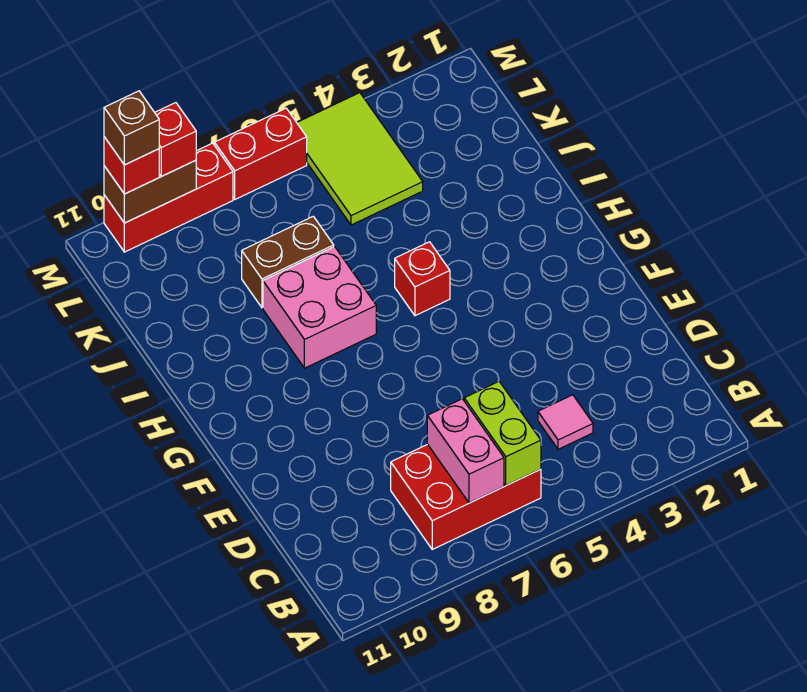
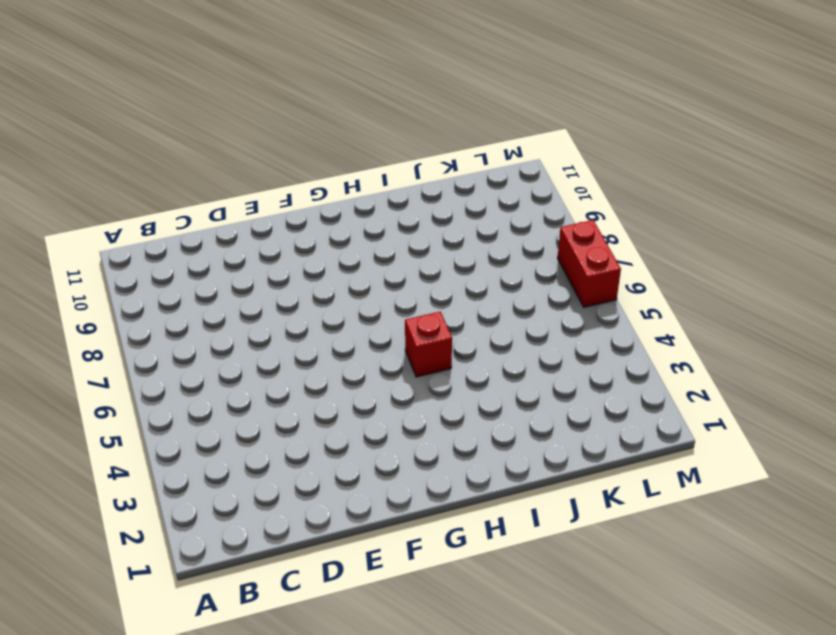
none -> red brick B6:C8 level 1
none -> pink tile C4 level 1
none -> pink brick H7:I8 level 1

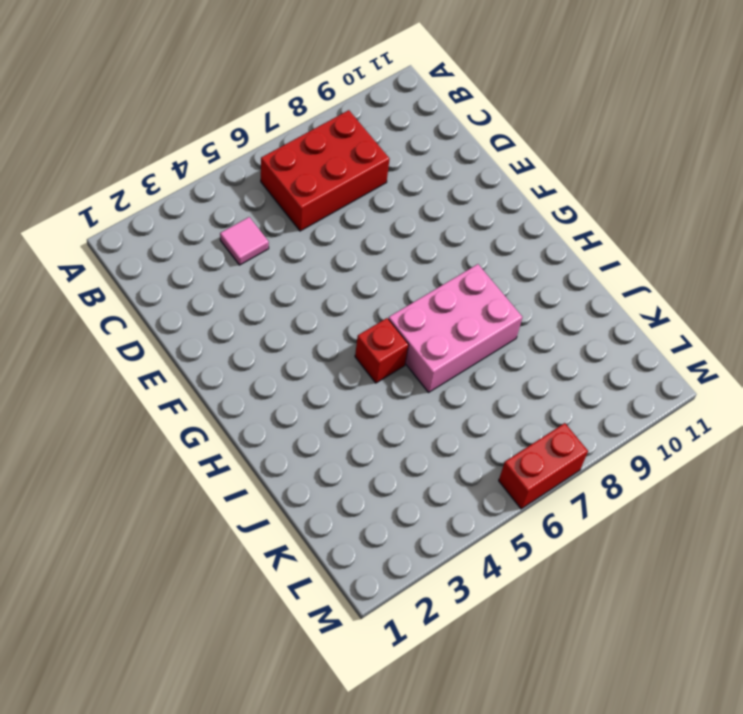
pink brick H6:I8 level 1 -> pink brick H7:I8 level 1
none -> brown brick J7:J8 level 1
none -> lime tile K4:M5 level 1
none -> red brick M8:M10 level 1

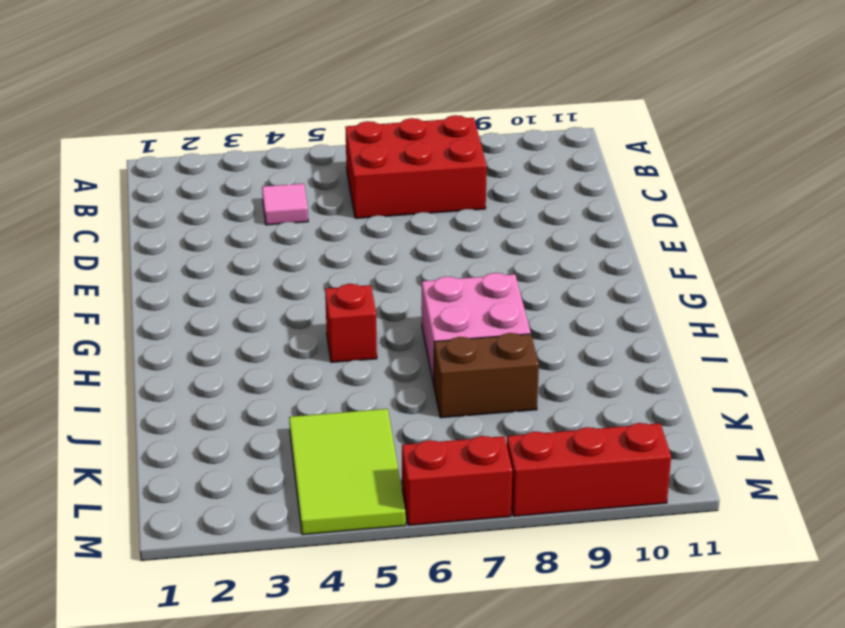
none -> lime brick B6:C6 level 2
none -> pink brick B7:C7 level 2
none -> brown brick M9:M10 level 2

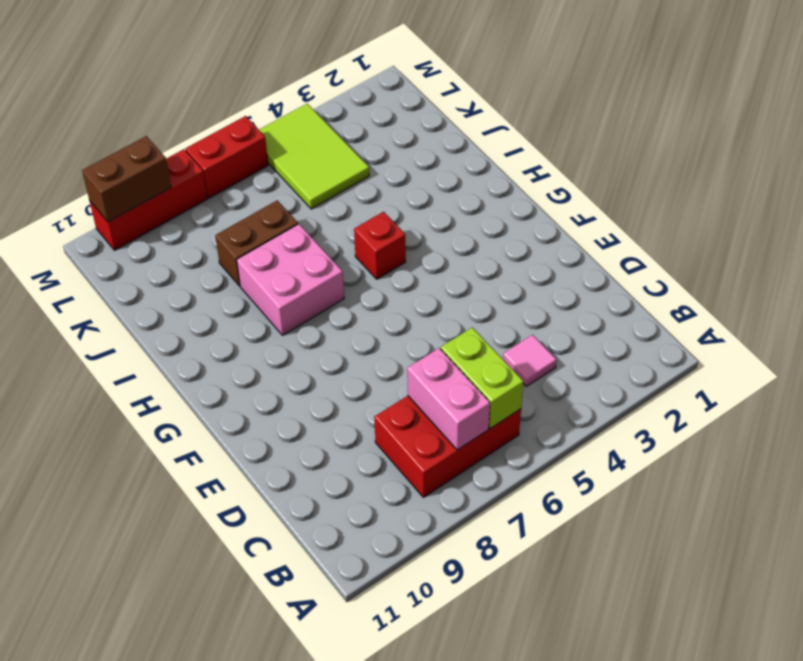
none -> red brick M9 level 3
none -> red brick M10 level 3
none -> brown brick M10 level 4

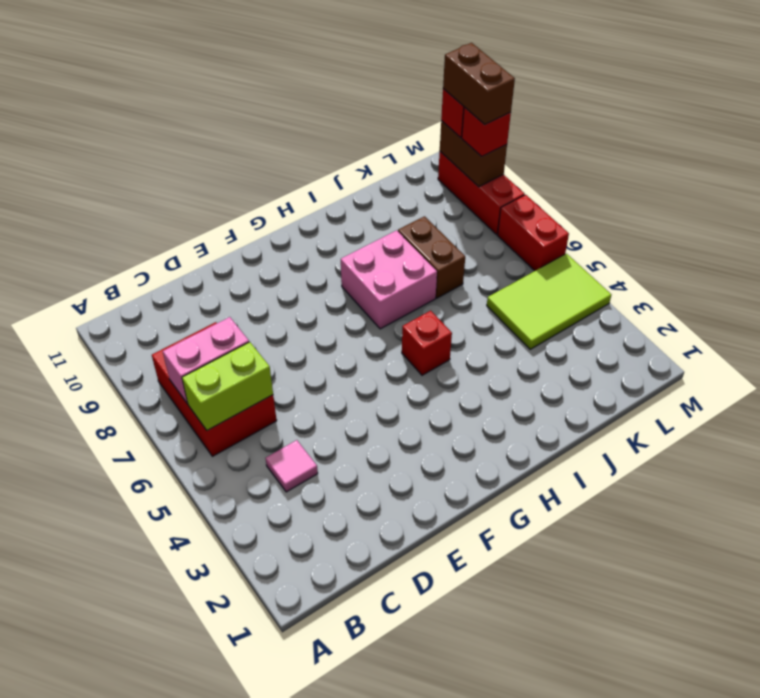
brown brick M9:M10 level 4 -> brown brick M10 level 4

